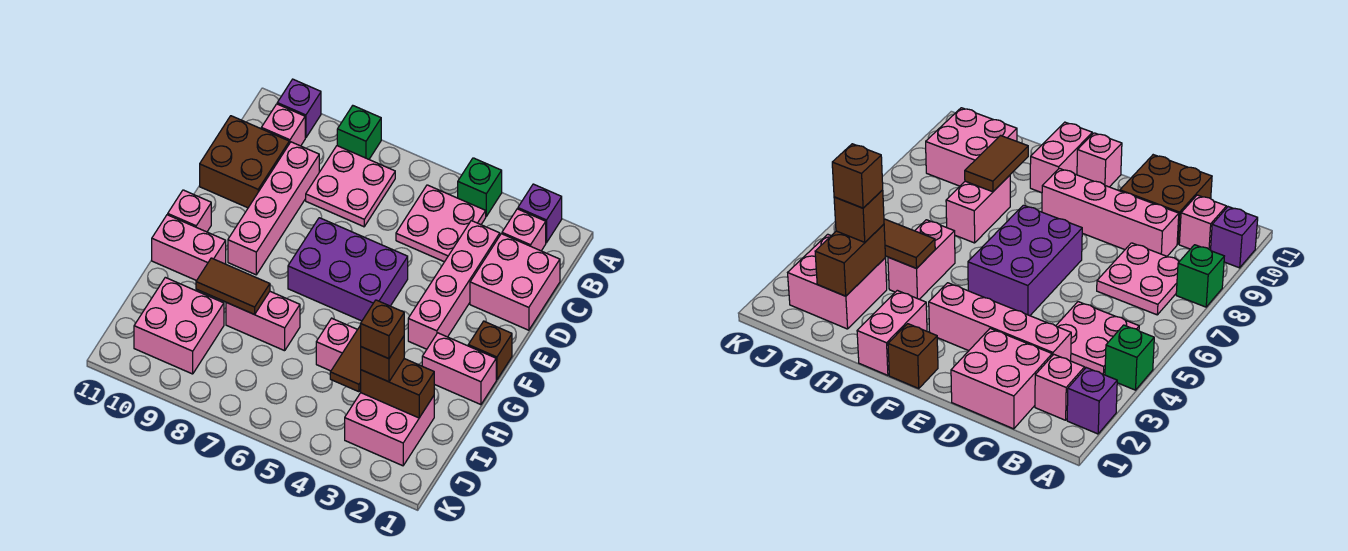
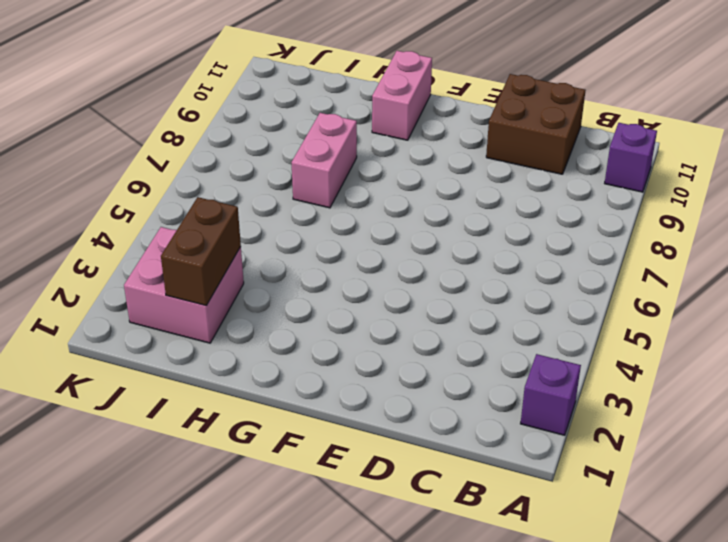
none -> green brick A4 level 1
none -> green brick A8 level 1
none -> pink brick B2 level 1

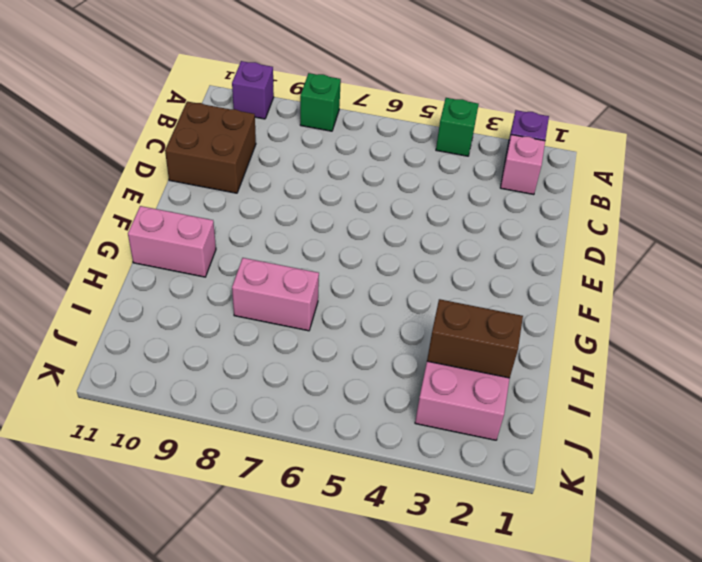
none -> pink plate B4:C5 level 1
none -> pink plate B7:C8 level 1
none -> pink brick B10 level 1

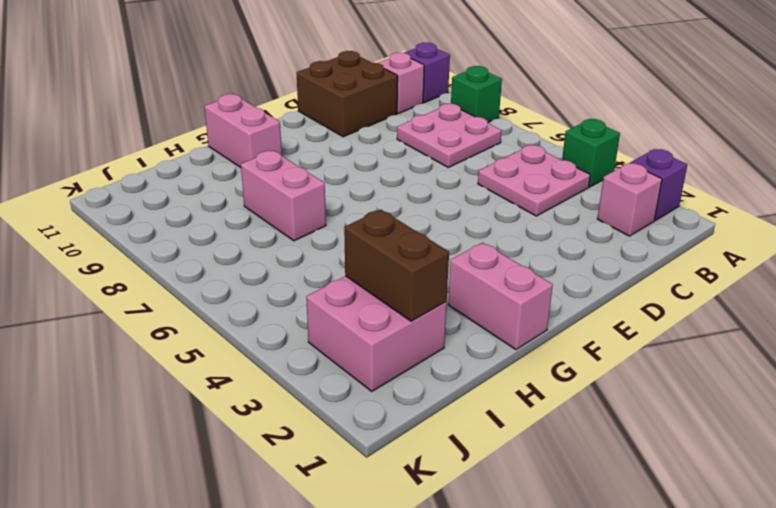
none -> pink brick C1:D2 level 1
none -> pink brick C3:F3 level 1
none -> pink brick C9:F9 level 1

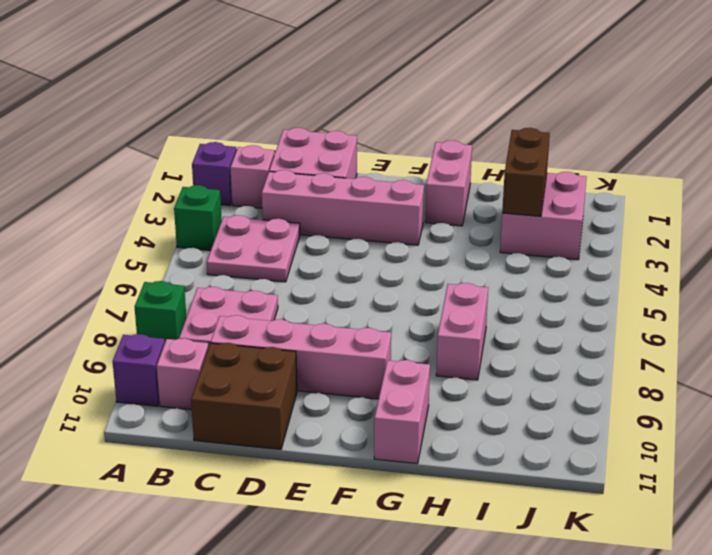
none -> purple brick E5:F7 level 1
none -> brown brick F1 level 1
none -> pink brick F11 level 1

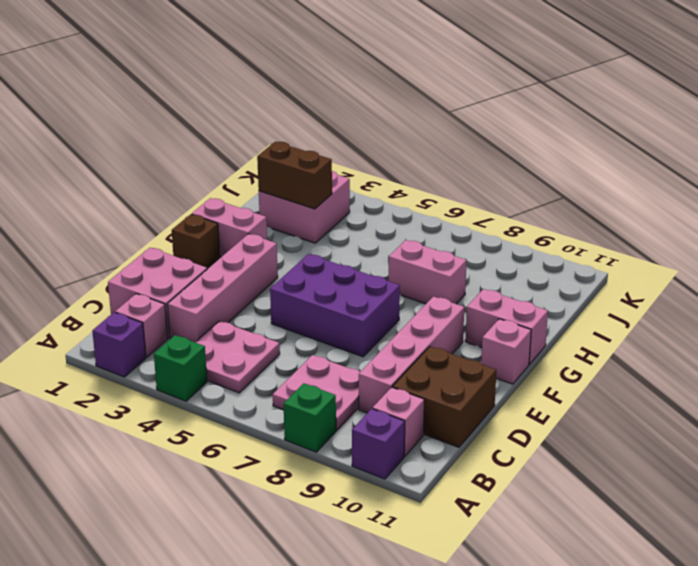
none -> pink brick H4:H5 level 1
none -> pink brick I9:J10 level 1
none -> brown tile H4:I4 level 2

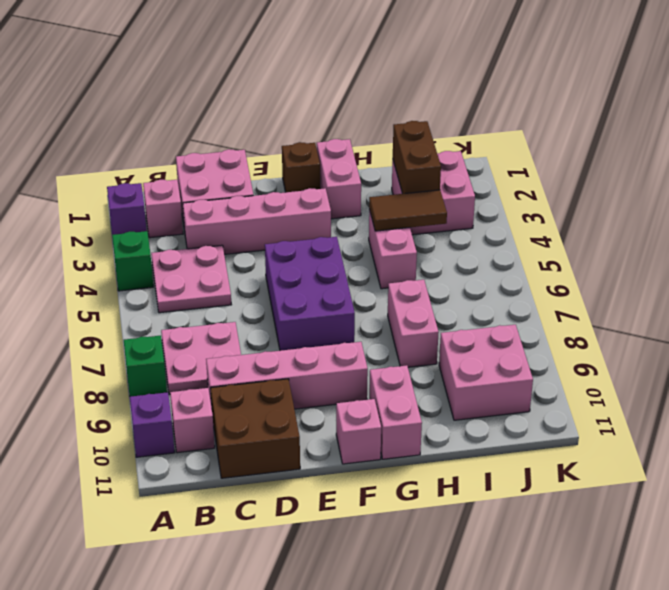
none -> brown tile H8:H9 level 2
none -> brown brick I3 level 3
none -> brown brick I3 level 4

